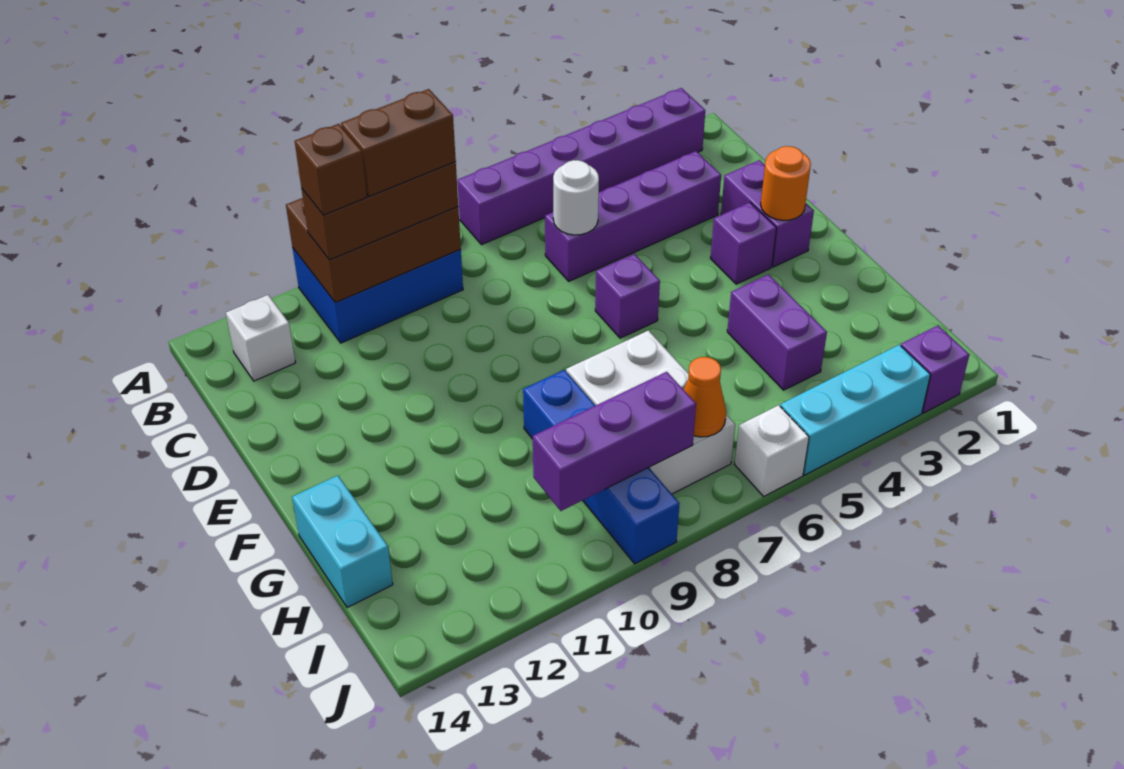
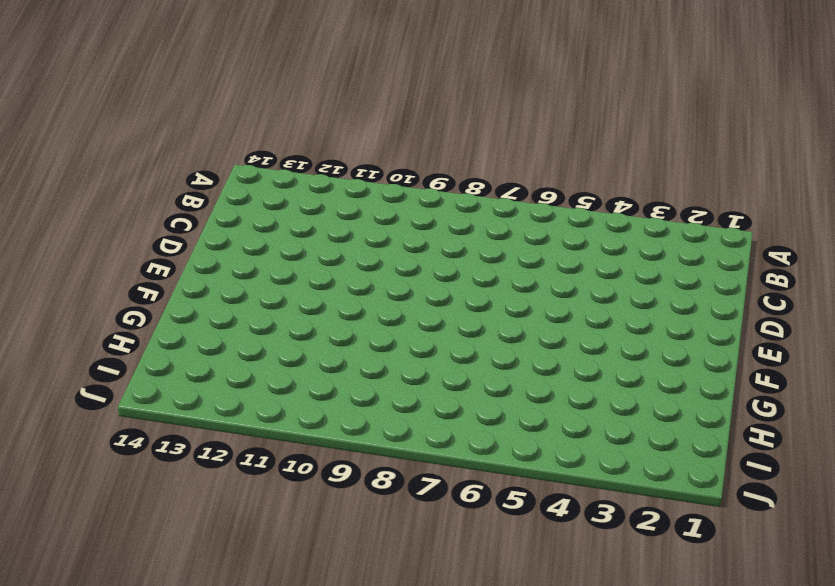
none -> purple brick A2:A7 level 1
none -> blue brick A9:B11 level 1
none -> white brick B13 level 1

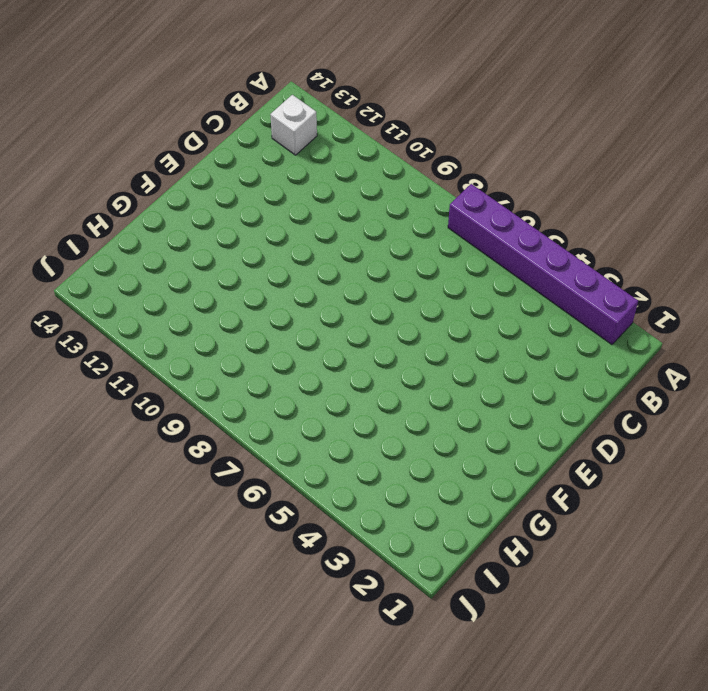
none -> blue brick A9:B11 level 1
none -> purple brick C3:C6 level 1
none -> purple brick D2:E2 level 1

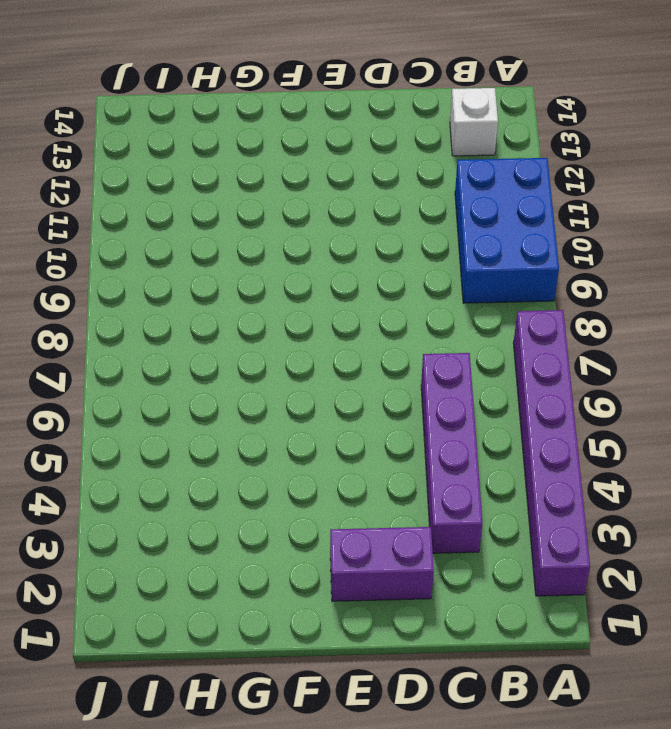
none -> purple brick E3 level 1
none -> purple brick E6 level 1
none -> purple brick G4:H4 level 1

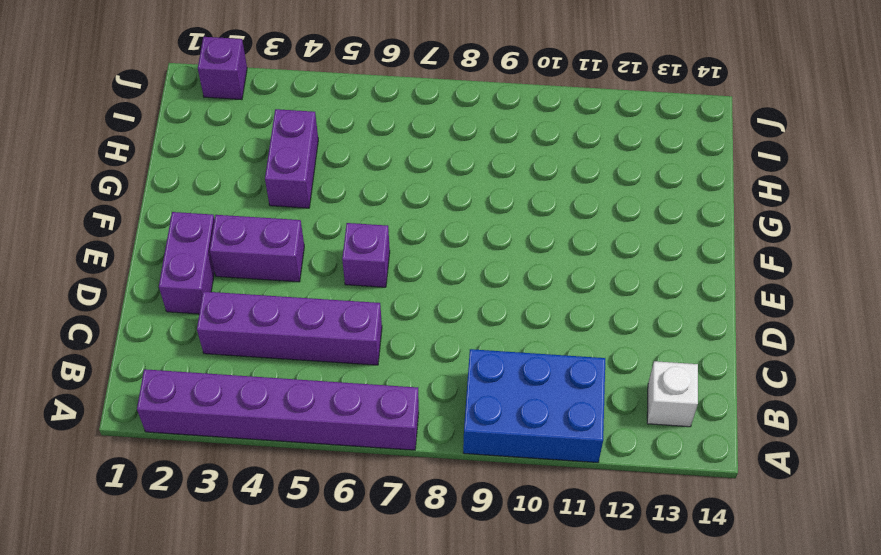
purple brick E3:E4 level 1 -> purple brick E3 level 1
none -> white brick G7:I8 level 1
none -> blue brick G9:J9 level 1
none -> cyan brick G14:H14 level 1

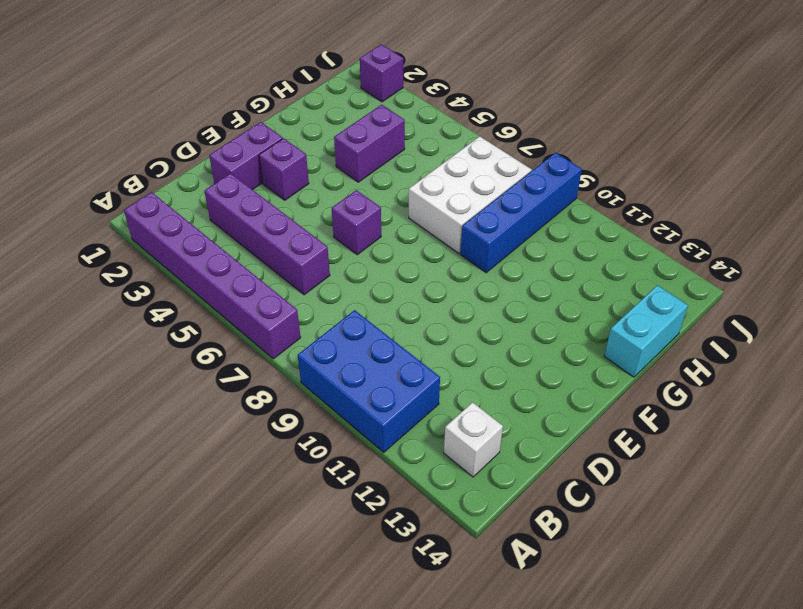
none -> cyan brick J3:J5 level 1
none -> white brick J6 level 1
none -> brown brick A9:B11 level 2

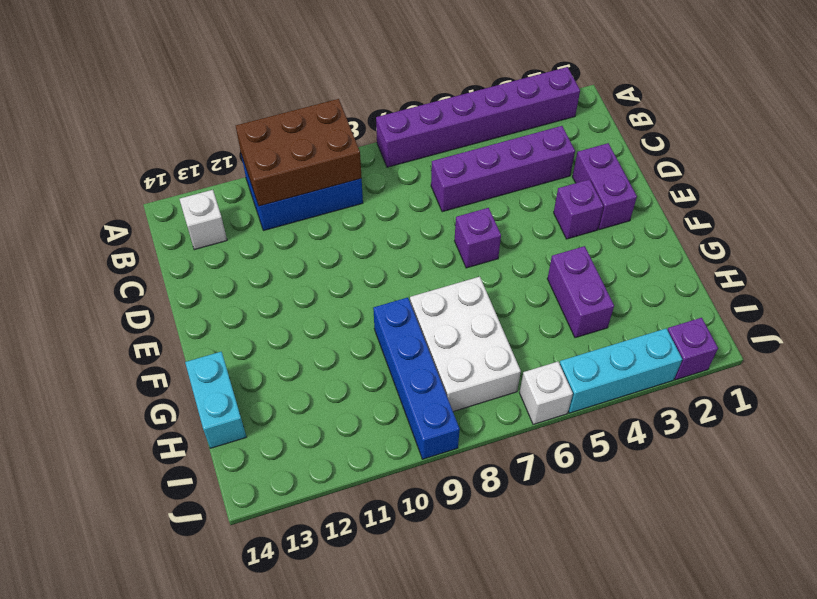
none -> white round brick C6 level 2
none -> orange round brick E2 level 2
none -> orange cone I7 level 2

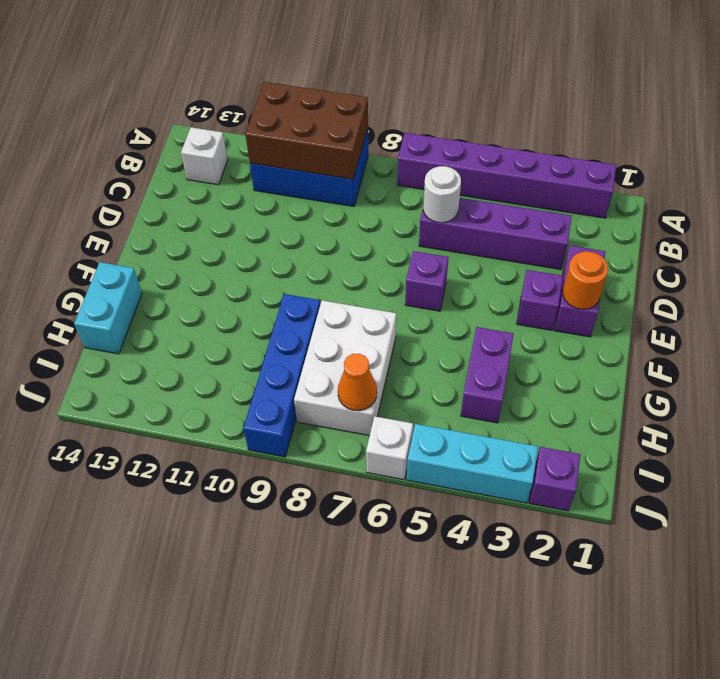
none -> purple brick I8:I10 level 2
none -> brown brick B9:B11 level 3
none -> brown brick B9:B10 level 4

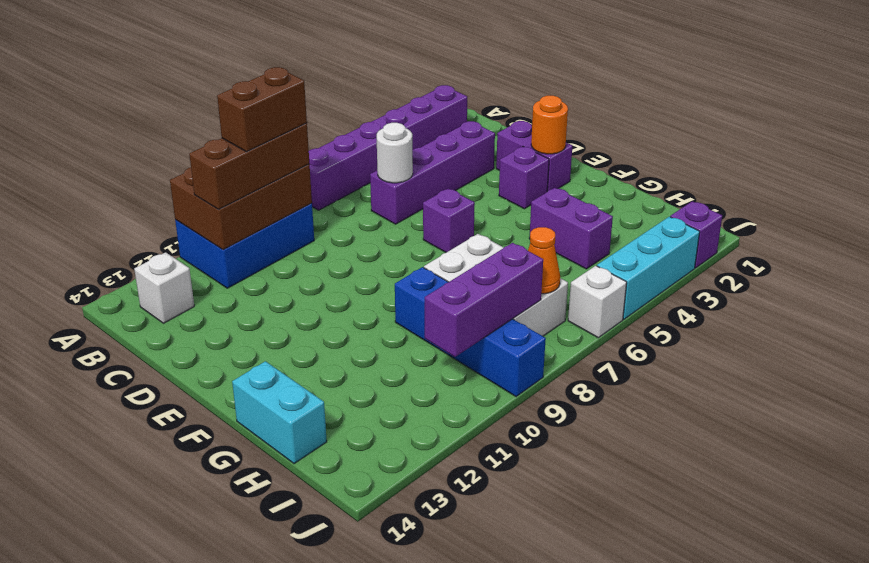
none -> brown brick B11 level 4

